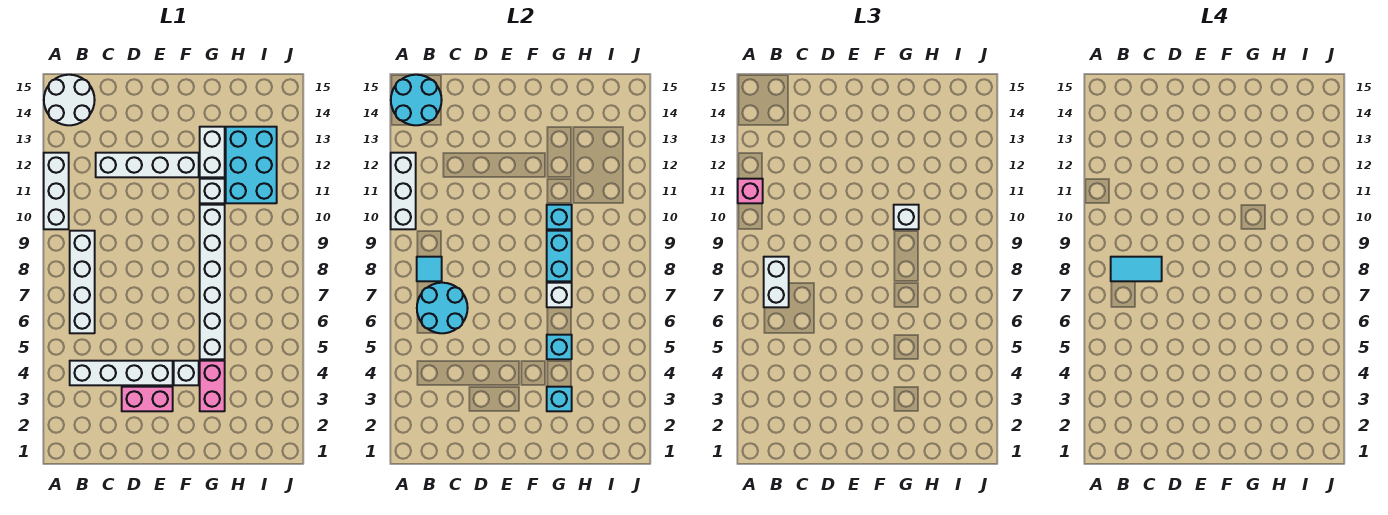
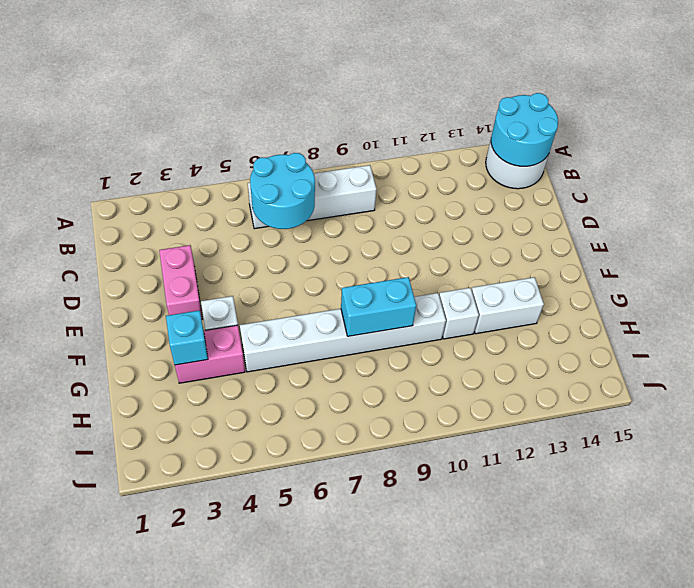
none -> white brick A10:A12 level 1
none -> white brick B4:E4 level 1
none -> white brick C12:F12 level 1

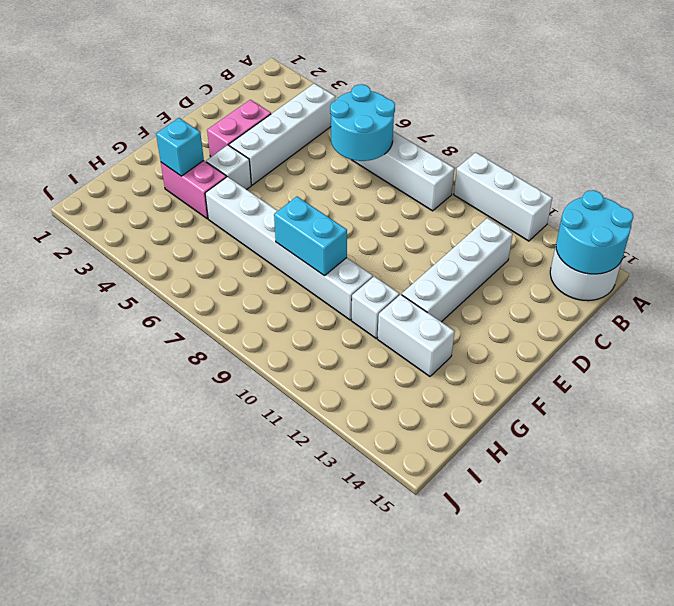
none -> cyan brick H11:I13 level 1
none -> white brick A10:A12 level 2
none -> cyan tile B8 level 2

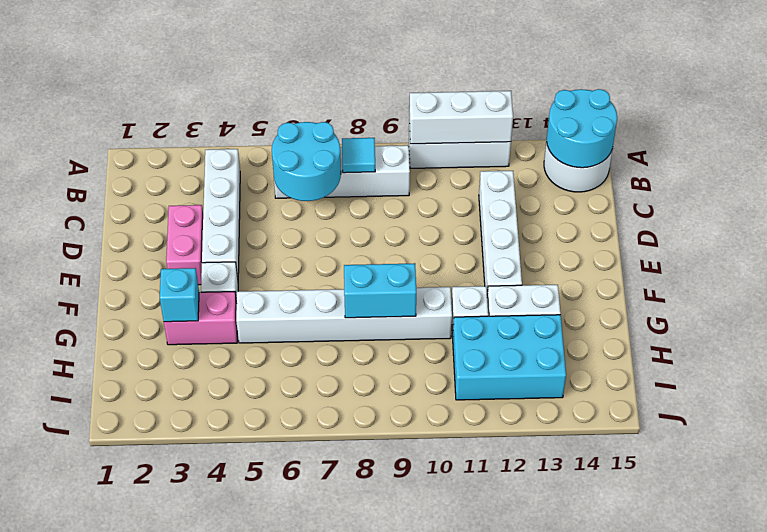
none -> cyan brick G5 level 2
none -> white brick G7 level 2
none -> cyan brick G10 level 2

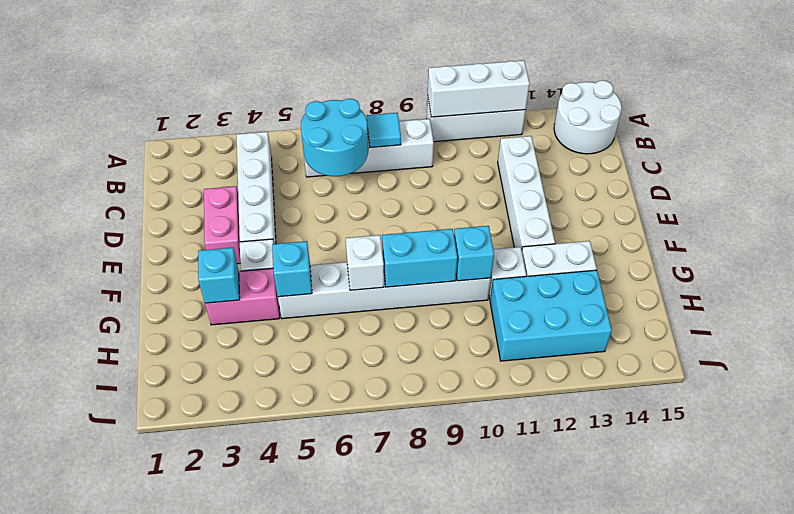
none -> cyan round brick A14:B15 level 2
none -> pink brick A11 level 3
none -> white brick B7:B8 level 3

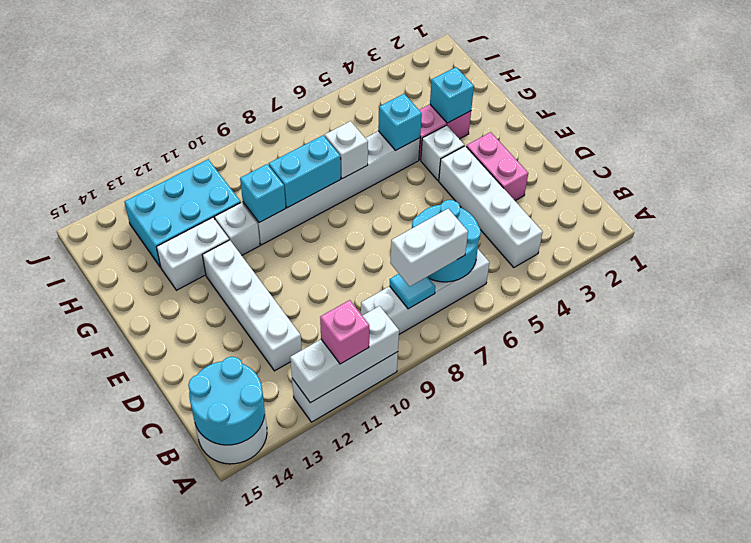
none -> white brick G10 level 3
none -> cyan tile B8:C8 level 4

